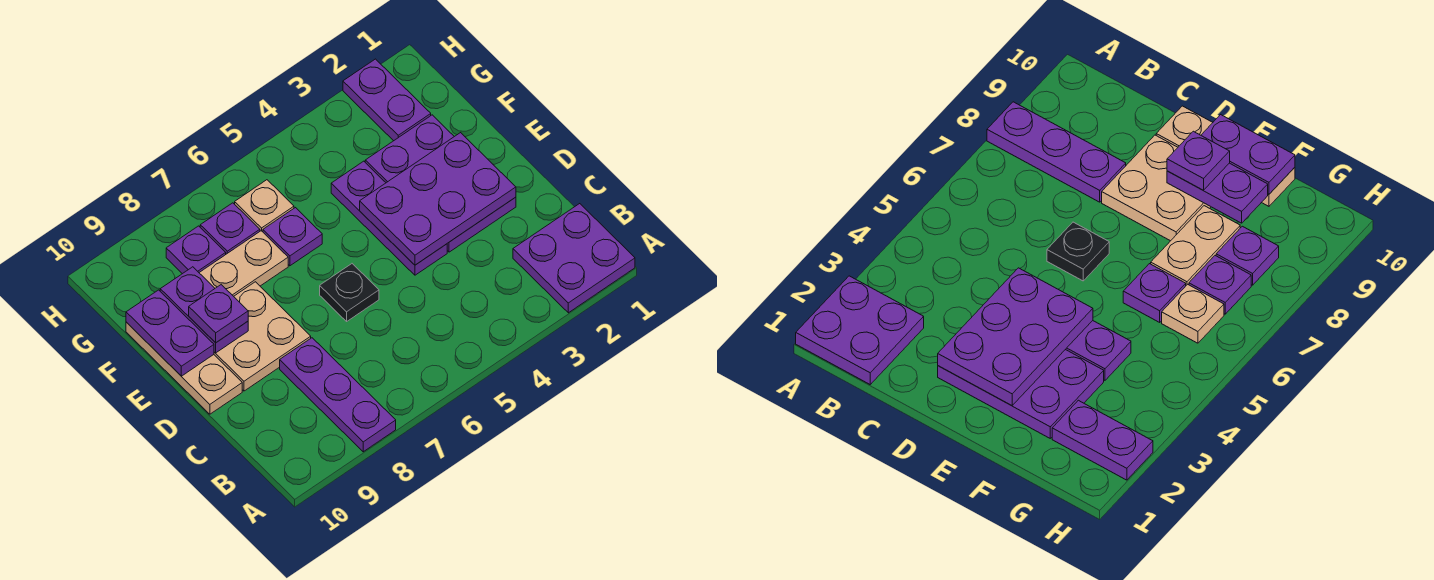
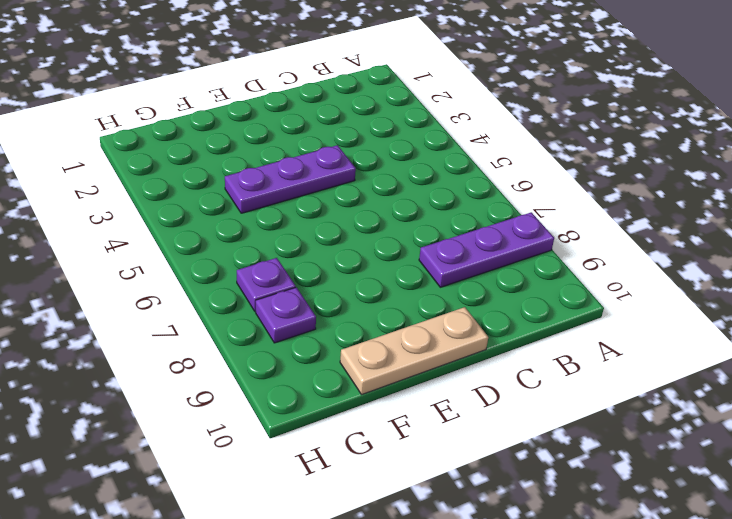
none -> purple plate A1:B2 level 1
none -> purple plate D2:F3 level 1
none -> black plate D6 level 1

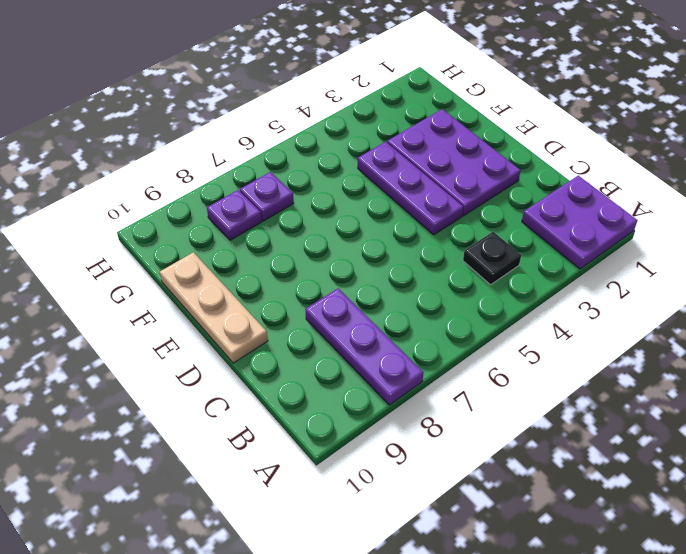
black plate B4 level 1 -> black plate D6 level 1
none -> tan plate D8:E9 level 1
none -> purple plate F6 level 1
none -> tan plate F7:F8 level 1

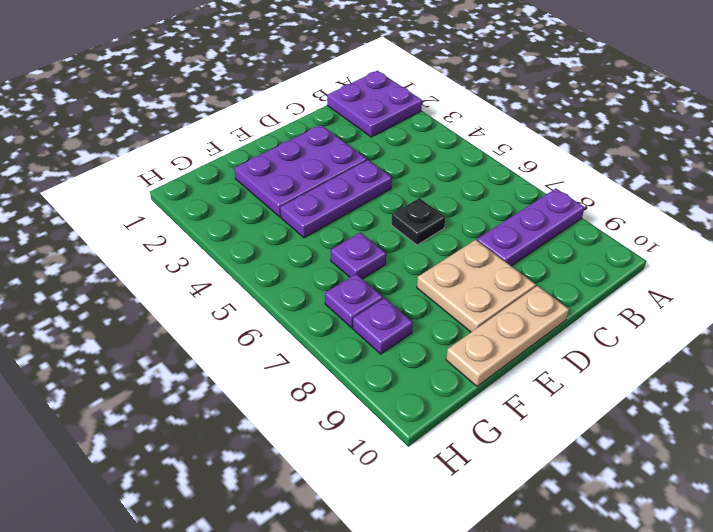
none -> tan plate F7:F8 level 1
none -> purple plate G2:H2 level 1
none -> tan plate G6 level 1

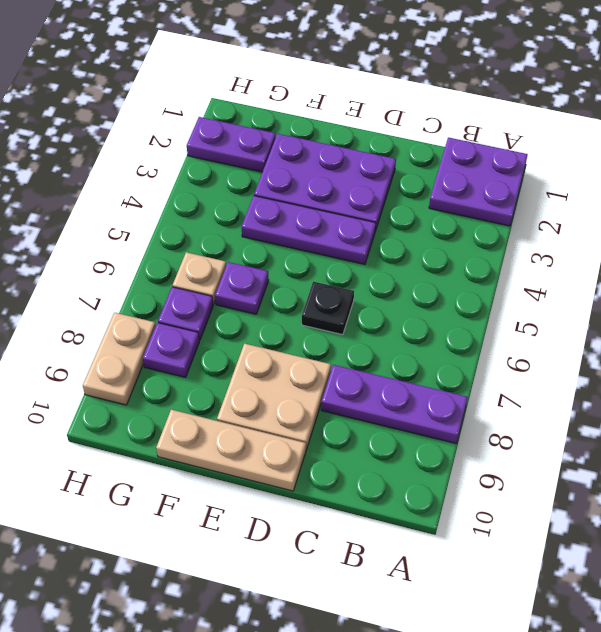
tan plate H8:H9 level 1 -> tan plate F7:F8 level 1
none -> purple plate D2:E4 level 2
none -> purple plate E9:F9 level 2
none -> purple plate E10:F10 level 2

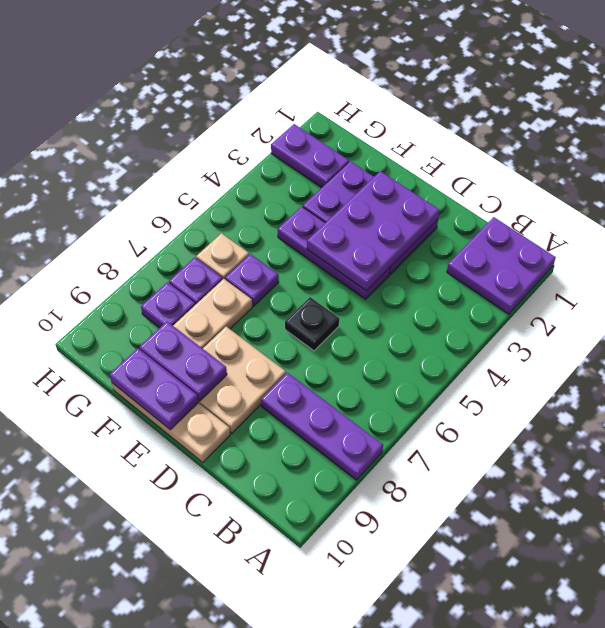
none -> purple plate E9 level 3

